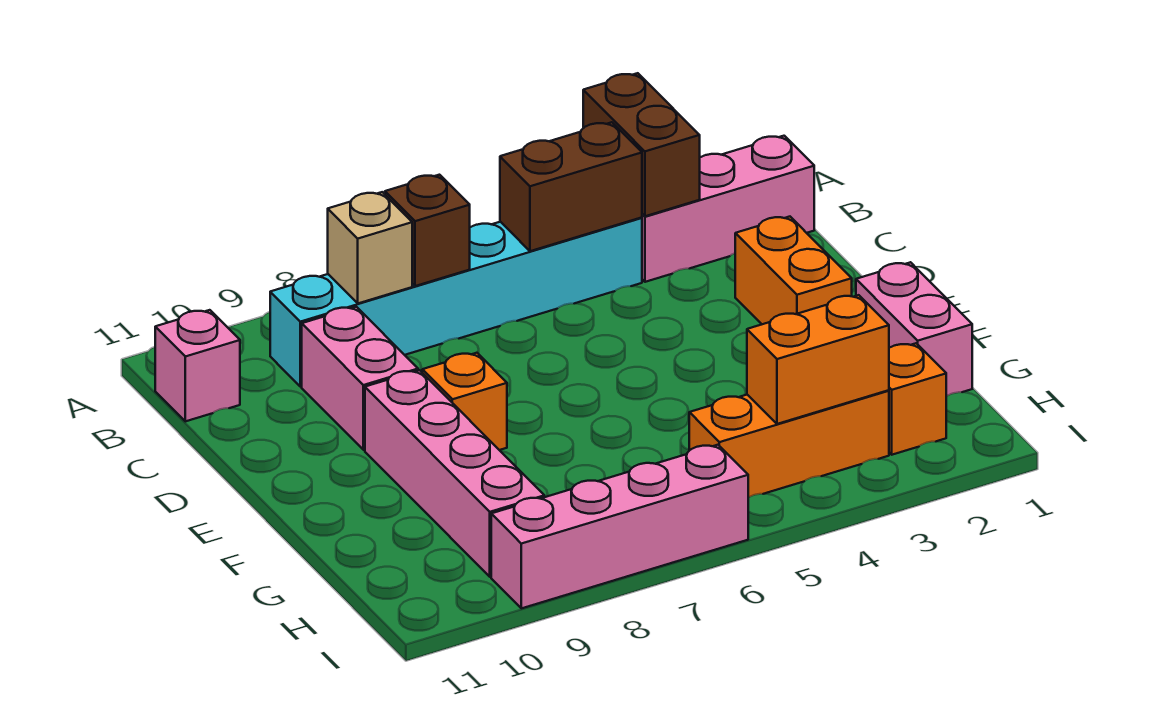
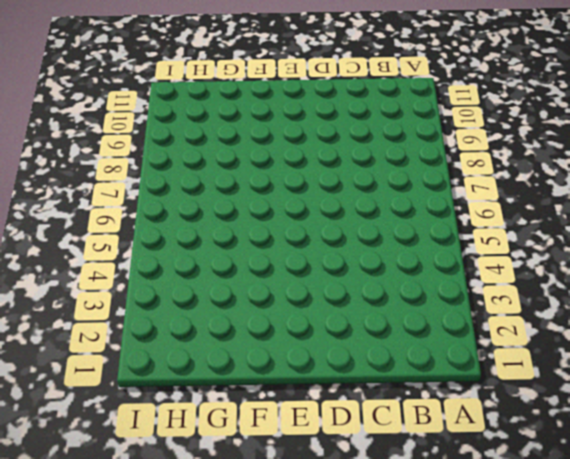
none -> pink brick B1:B3 level 1
none -> cyan brick B4:B9 level 1
none -> pink brick B11 level 1

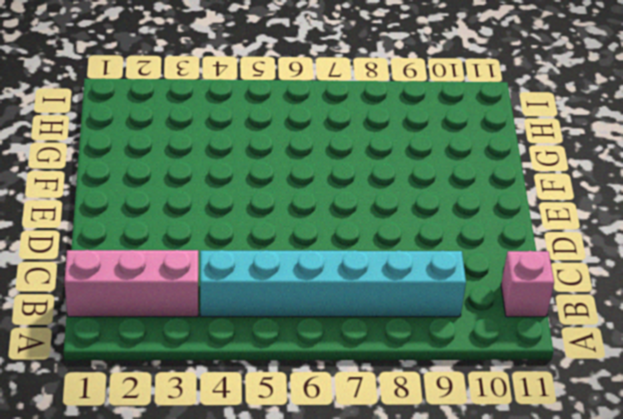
none -> pink brick C9:D9 level 1
none -> orange brick D2:E2 level 1
none -> orange brick E8 level 1

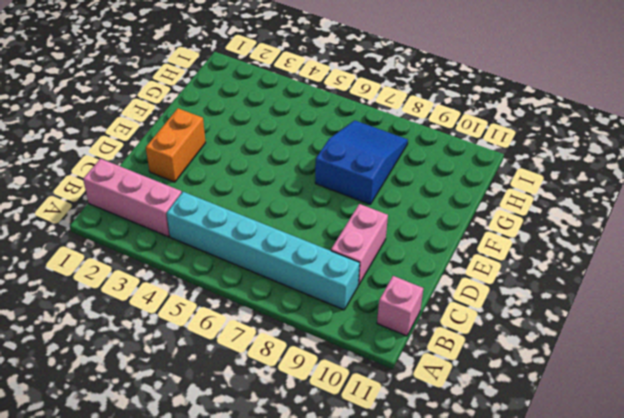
blue slope F7:H8 level 1 top F -> none
none -> orange brick E8 level 1
none -> pink brick E9:H9 level 1
none -> pink brick F1:G1 level 1

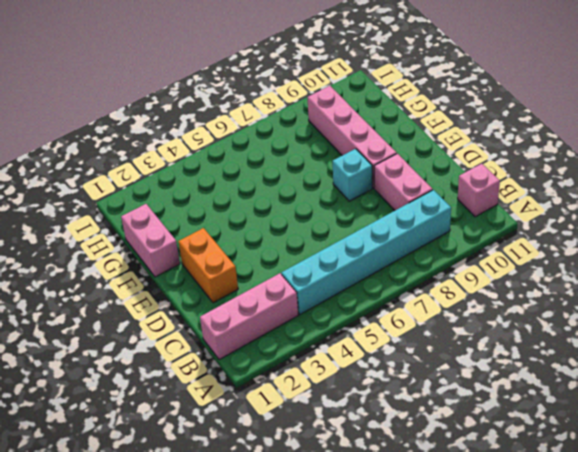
cyan brick E8 level 1 -> orange brick E8 level 1
none -> orange brick H2 level 1
none -> orange brick H3:H5 level 1
none -> pink brick I6:I9 level 1

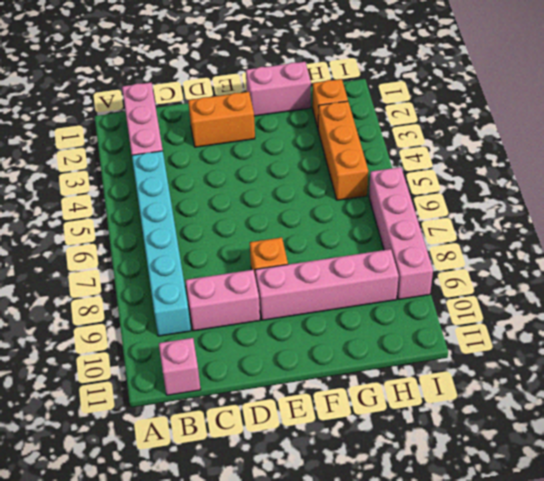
none -> brown brick A3:B3 level 2
none -> brown brick B4:B5 level 2
none -> brown brick B7 level 2

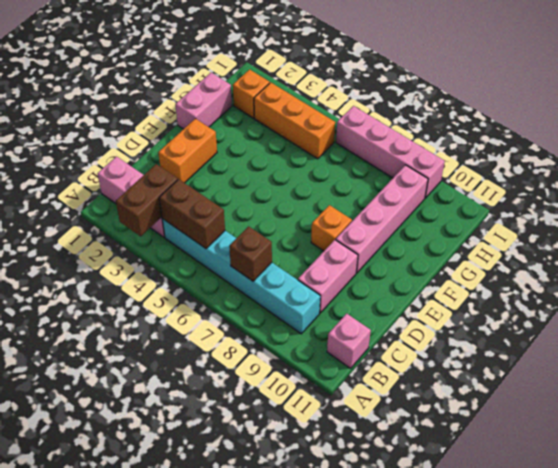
none -> tan brick B8 level 2
none -> orange brick H3:H4 level 2

